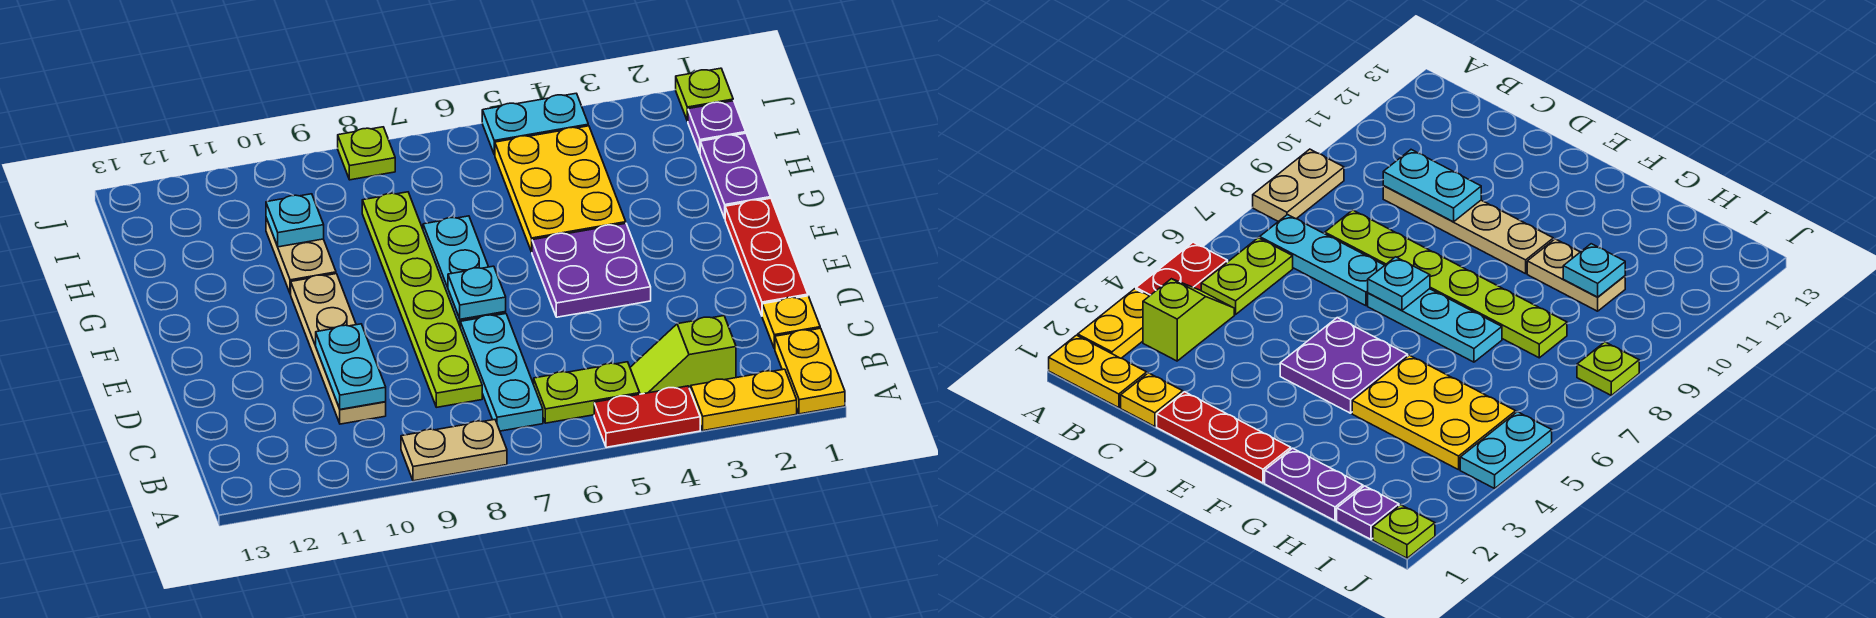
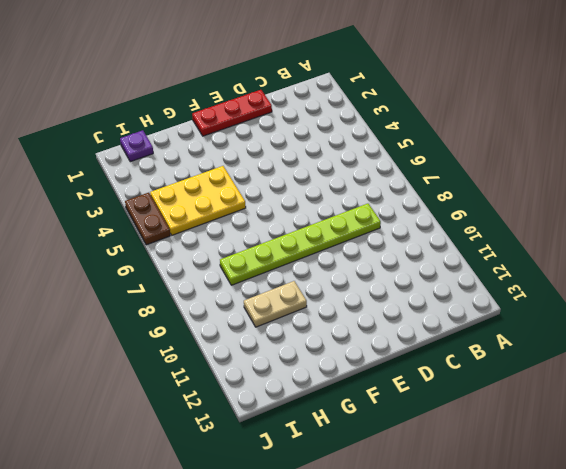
brown plate J4:J5 level 1 -> cyan plate J4:J5 level 1
none -> yellow plate A1:B1 level 1
none -> yellow plate A2:A3 level 1
none -> red plate A4:A5 level 1

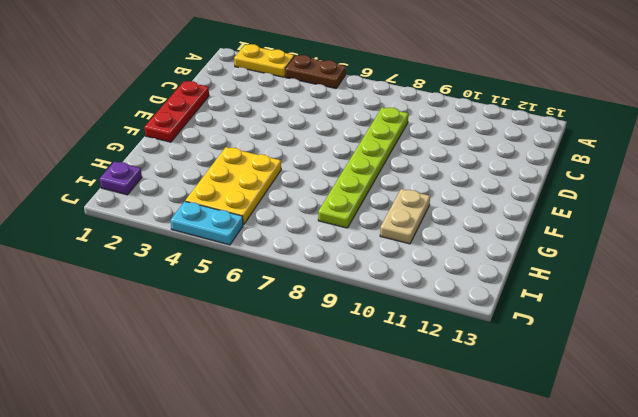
brown plate A4:A5 level 1 -> red plate A4:A5 level 1
none -> yellow plate A1:B1 level 1
none -> tan plate A8:A9 level 1
none -> lime slope B3:B4 level 1 top 3

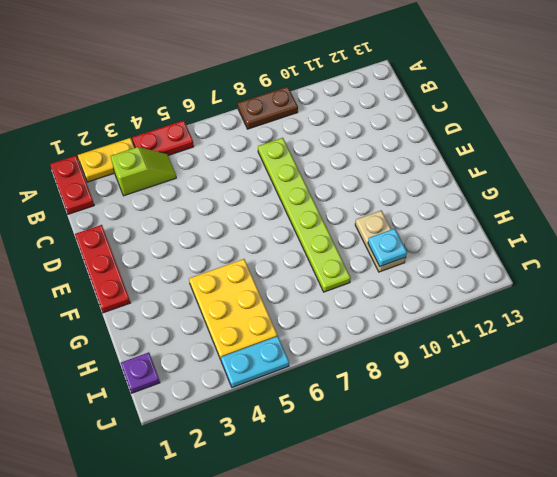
red plate A1:B1 level 1 -> yellow plate A1:B1 level 1
brown plate A8:A9 level 1 -> tan plate A8:A9 level 1
none -> lime plate B5:B6 level 1
none -> cyan plate B7:D7 level 1
none -> yellow plate C1 level 1

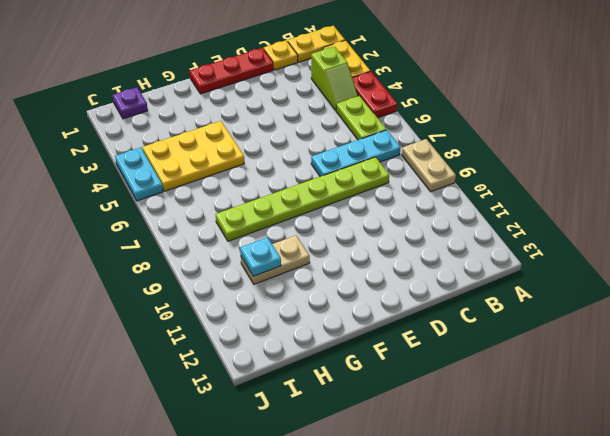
none -> tan plate C10:F10 level 1
none -> purple plate E4:F5 level 1
none -> cyan plate E7:G7 level 1

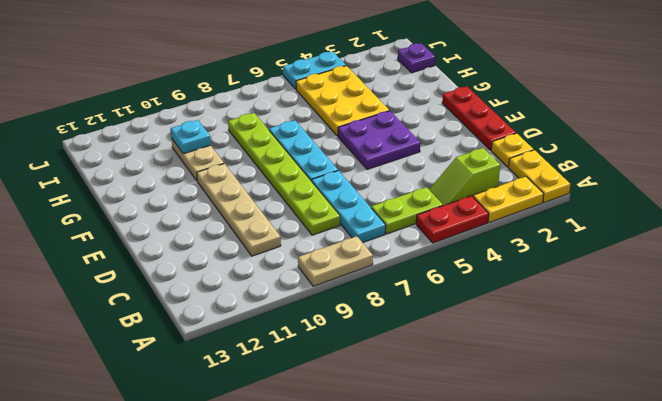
none -> purple plate G1:H1 level 1
none -> lime plate J1 level 1
none -> lime plate J8 level 1

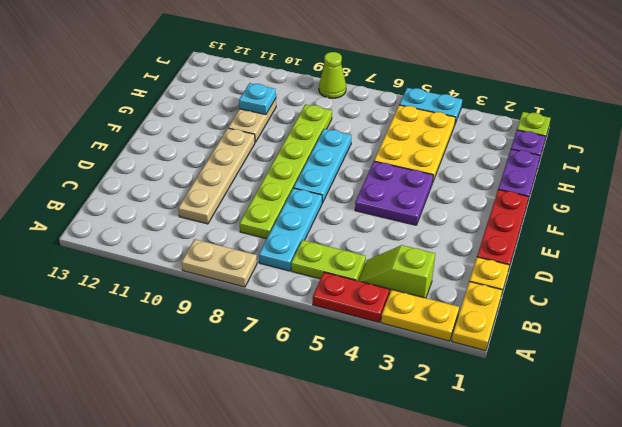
lime cone J8 level 1 -> lime plate J8 level 1
none -> cyan plate C10:D10 level 2
none -> cyan plate E7 level 2

